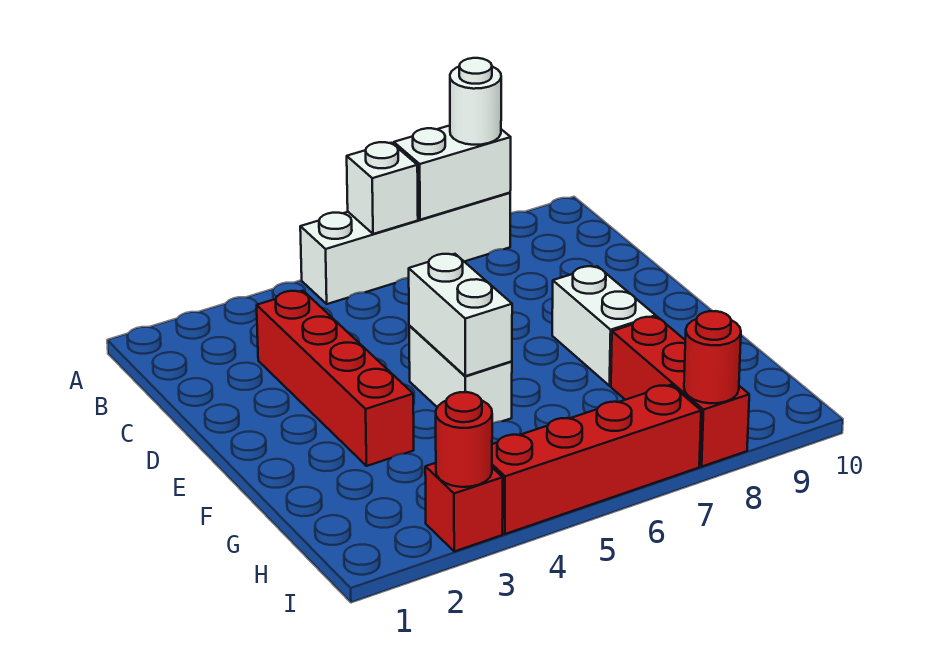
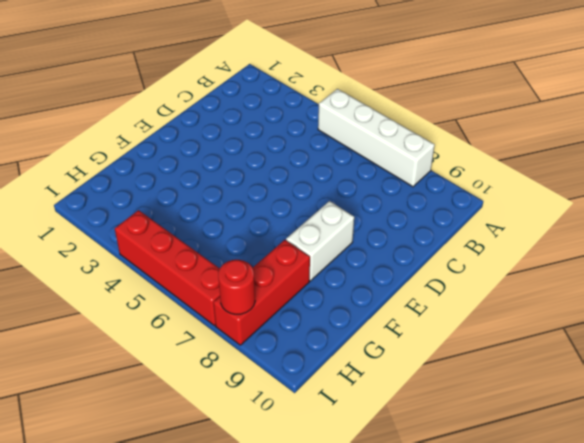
none -> red brick C3:F3 level 1
none -> white brick E5:F5 level 1
none -> red brick I3 level 1

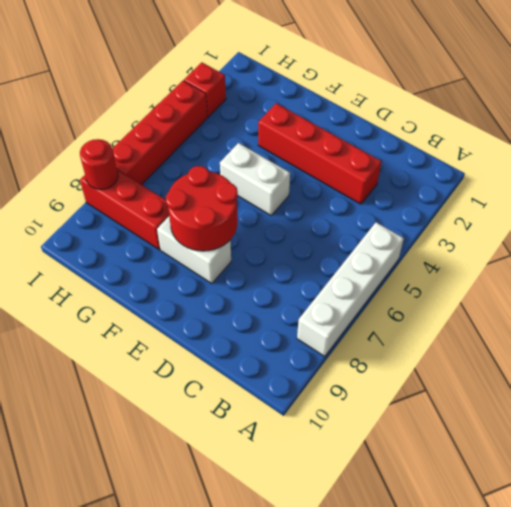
red round brick E7:F8 level 2 -> none
none -> white brick A6 level 2
none -> white brick A7:A8 level 2
none -> white brick E5:F5 level 2

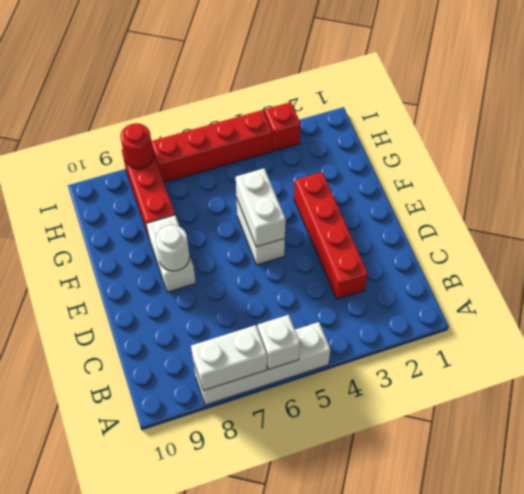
white round brick E8 level 2 -> white round brick A8 level 3
none -> red round brick I3 level 2

